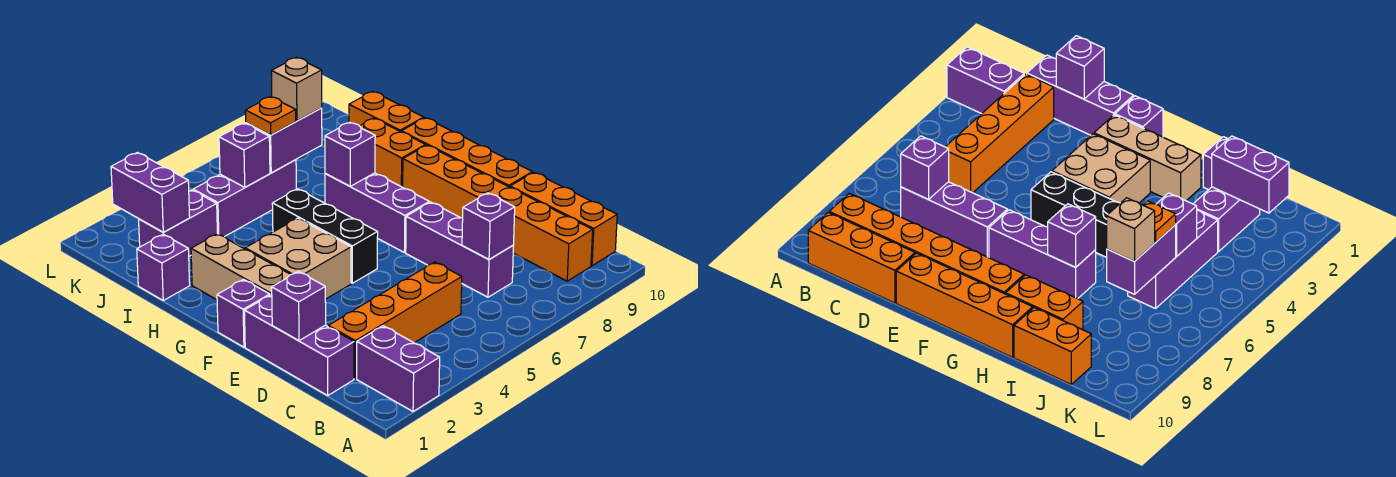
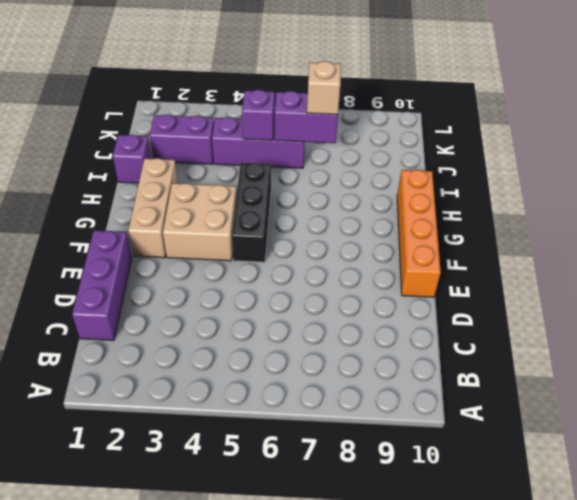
none -> purple brick A2:B2 level 1
none -> orange brick B9:G9 level 1
none -> orange brick B10:D10 level 1

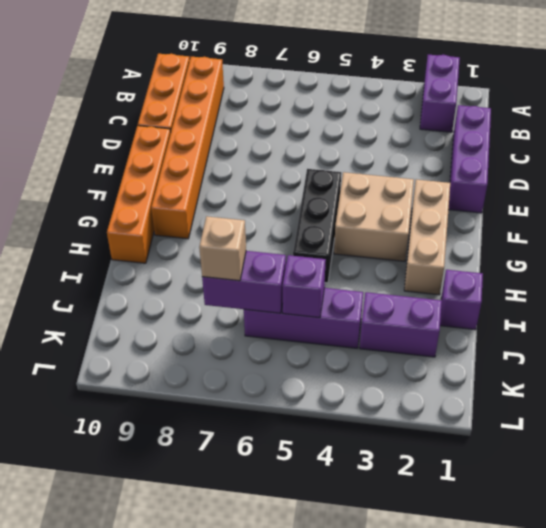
none -> orange brick C2:C5 level 1
none -> purple brick C7:E7 level 1
none -> purple brick F1 level 1

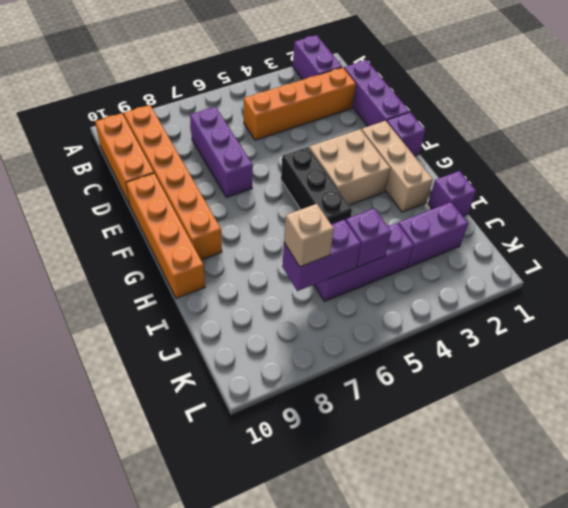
none -> purple brick F7:H7 level 1
none -> orange brick H9:I9 level 1
none -> orange brick I10:J10 level 1

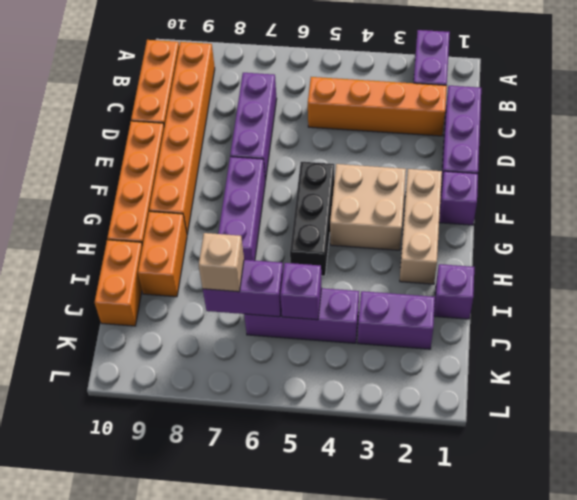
none -> purple brick C7 level 2
none -> purple brick D1 level 2
none -> purple brick H7 level 2

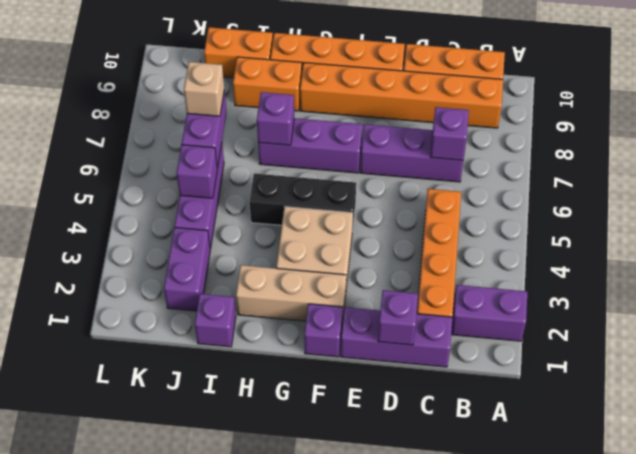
none -> purple brick J2:K2 level 2
none -> orange plate J6 level 3

